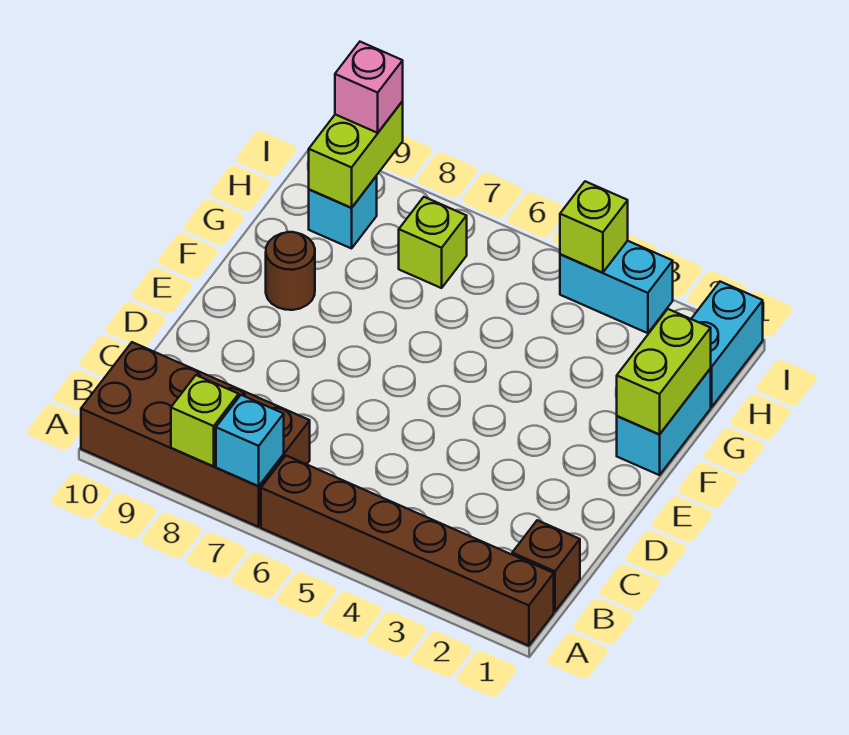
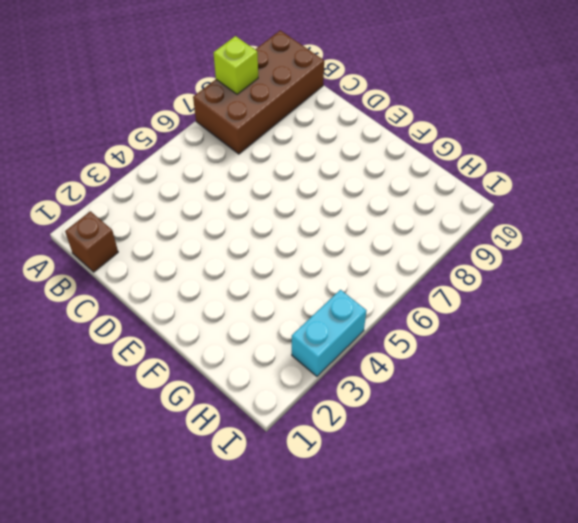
none -> brown brick A1:A6 level 1
none -> cyan brick F1:G1 level 1
none -> brown round brick F9 level 1

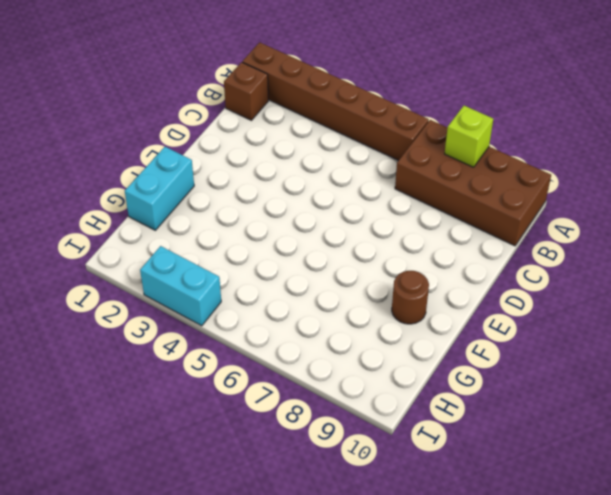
none -> cyan brick H1:I1 level 1
none -> lime brick H7 level 1
none -> cyan brick H9 level 1

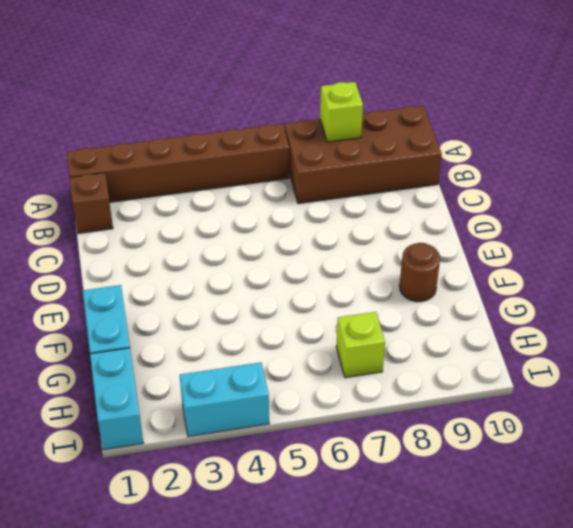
none -> cyan brick H9 level 1
none -> cyan brick A7 level 2
none -> lime brick F1:G1 level 2

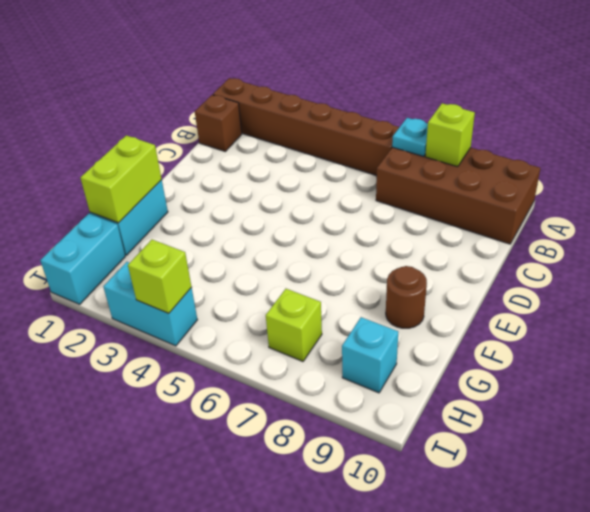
cyan plate A7 level 2 -> cyan brick A7 level 2
none -> lime brick H9:I9 level 2
none -> pink brick I9 level 3

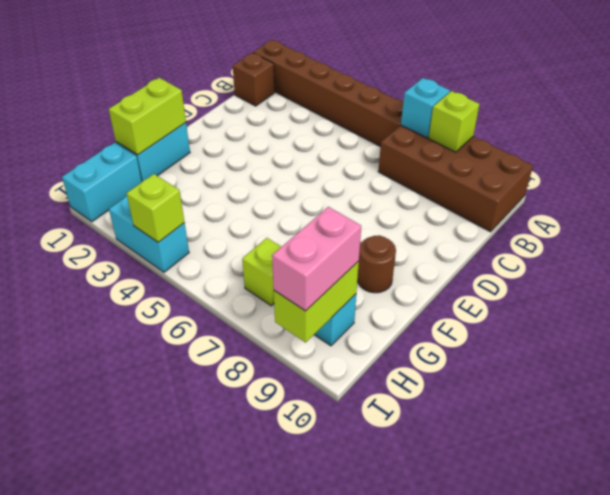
pink brick H9:I9 level 3 -> pink brick I9 level 3

